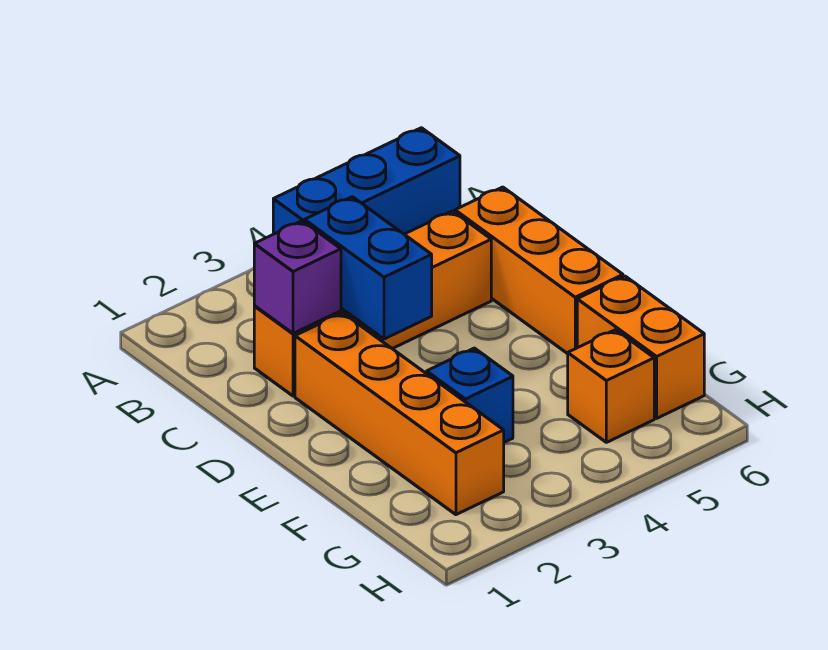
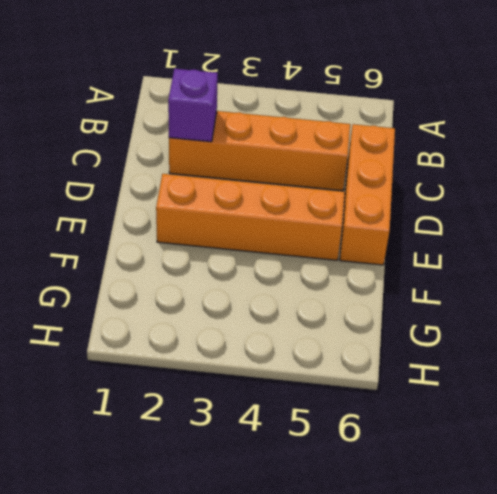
orange brick E2:E5 level 1 -> orange brick D2:G2 level 1
none -> blue brick A4:A6 level 1
none -> blue brick F3 level 1

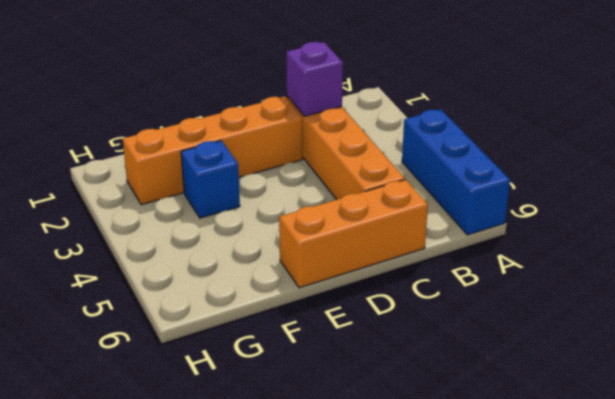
none -> orange brick F6:G6 level 1
none -> orange brick G5 level 1

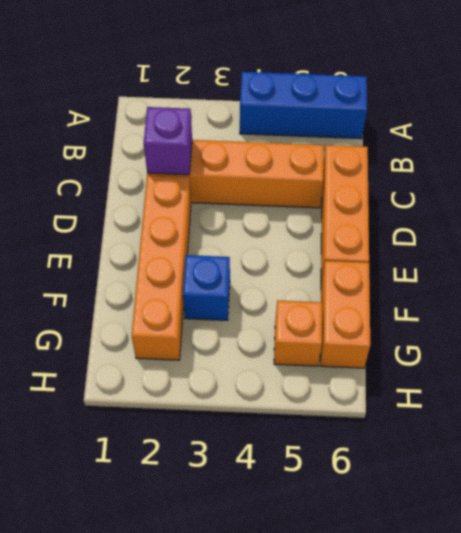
none -> blue brick C3:D3 level 2

